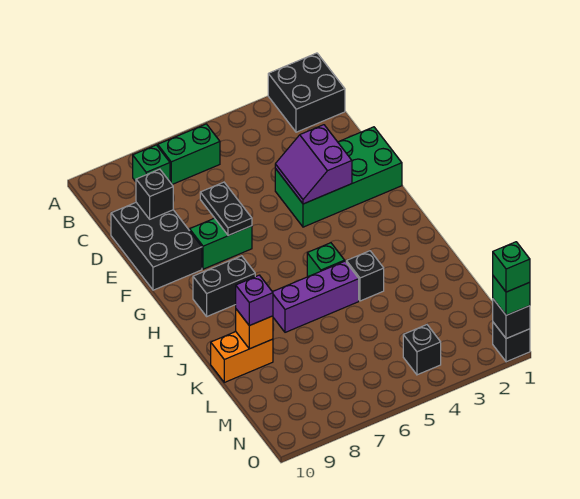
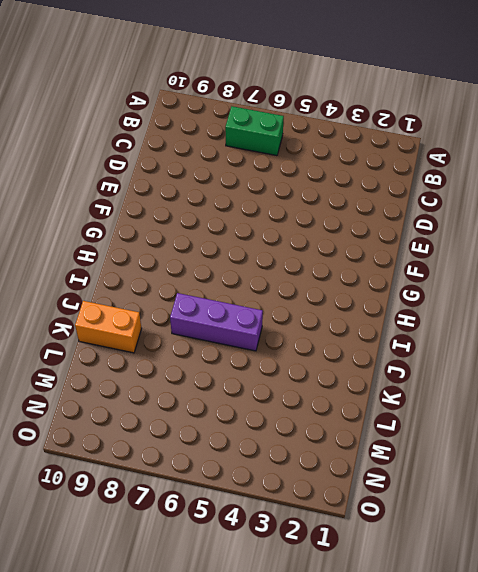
none -> black brick A1:B2 level 1
none -> green brick B8 level 1
none -> black brick D9:F10 level 1

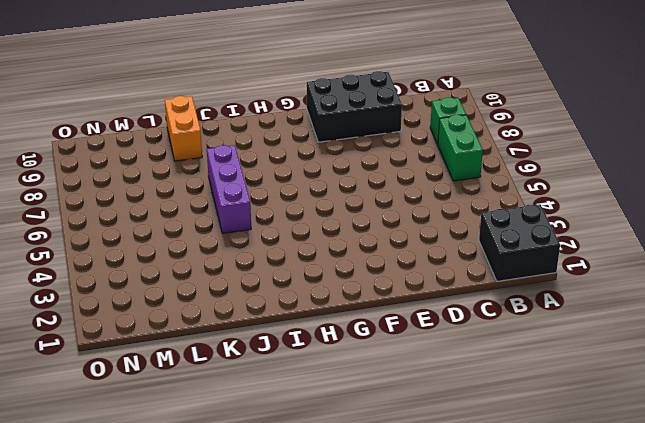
none -> green brick E1:F4 level 1
none -> green brick F7:F8 level 1
none -> black brick H8:H9 level 1

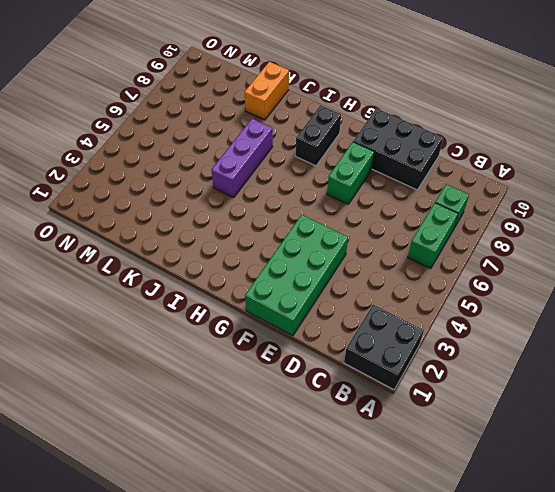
none -> green brick I5 level 1
none -> black brick J4 level 1
none -> black brick N4 level 1

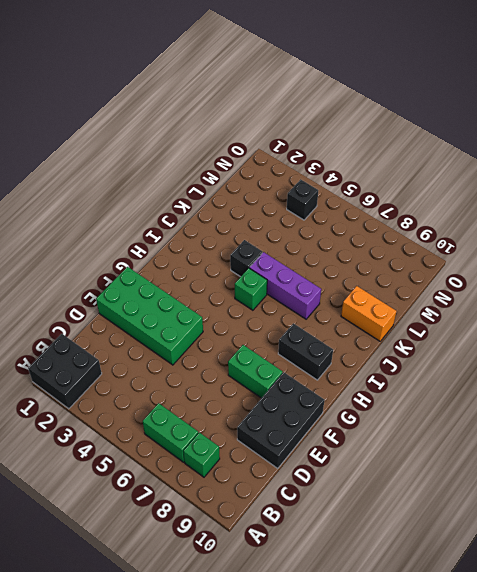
none -> black brick O1 level 1
none -> black brick D9 level 2
none -> purple slope E3:F4 level 2 top 3

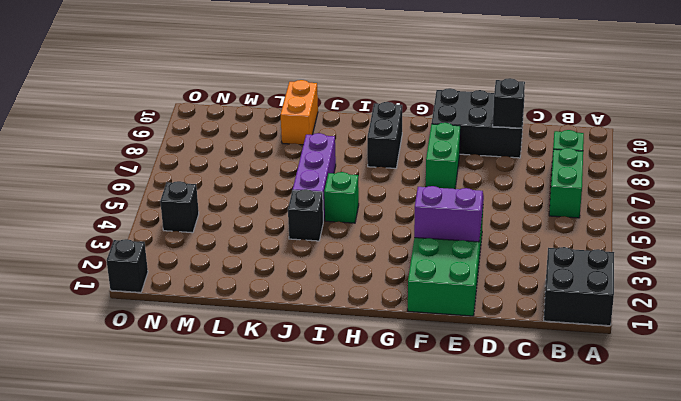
none -> black plate E7:F7 level 2
none -> orange brick K9 level 2
none -> black brick O1 level 2

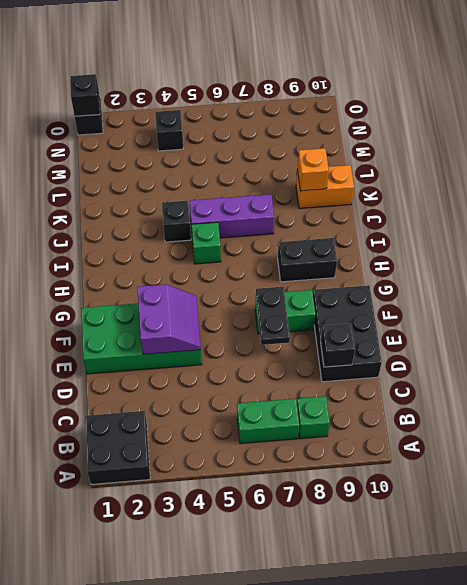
none -> purple brick K9 level 3
none -> green brick O1 level 3
none -> green brick O1 level 4

